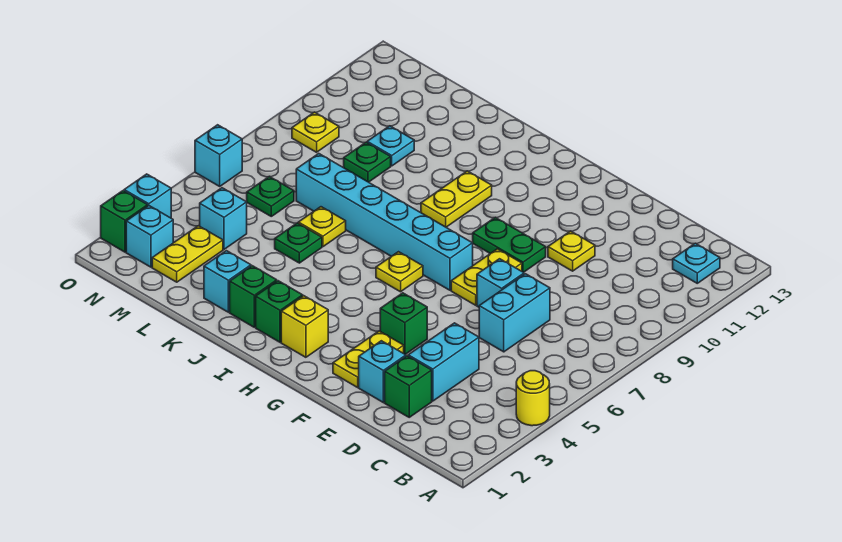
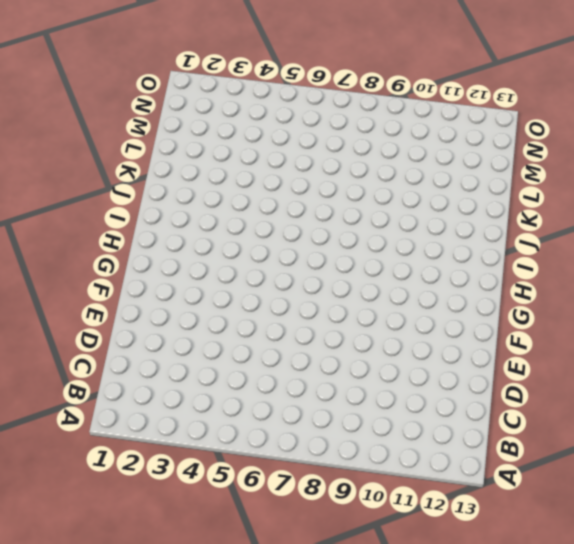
none -> yellow round brick A4 level 1
none -> cyan plate B12 level 1
none -> green brick D2 level 1
none -> cyan brick D3:D4 level 1

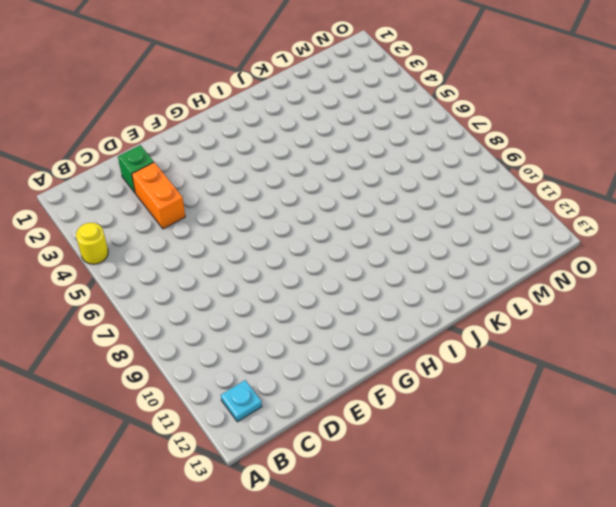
orange brick D3:D4 level 1 -> cyan brick D3:D4 level 1
none -> cyan brick D6:D7 level 1
none -> cyan brick E2 level 1
none -> cyan brick E7 level 1
none -> yellow plate E10 level 1

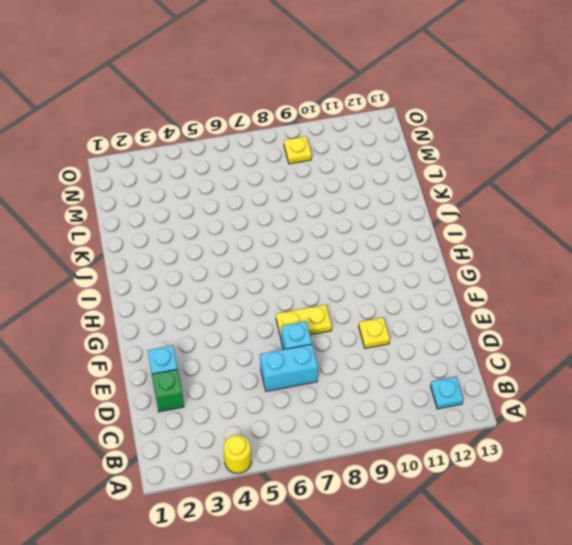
none -> cyan brick D3:D4 level 1
none -> yellow plate F2:F3 level 1
none -> green brick F4 level 1
none -> green plate F9:G9 level 1

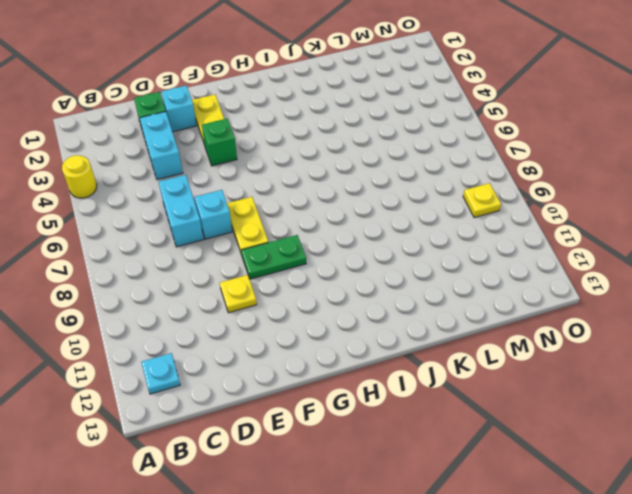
none -> cyan brick G7:L7 level 1
none -> yellow brick H2 level 1
none -> yellow plate H6 level 1
none -> green brick I2 level 1

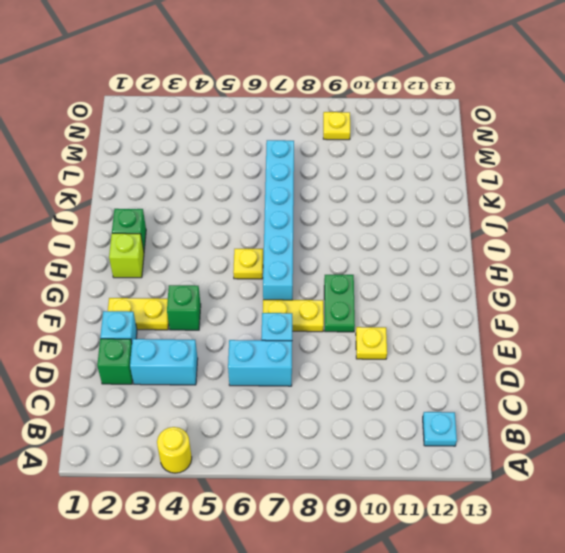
lime brick H2 level 1 -> yellow brick H2 level 1
none -> yellow plate I9:I10 level 1
none -> green brick J2 level 1
none -> cyan brick K2 level 1
none -> green plate K5 level 1

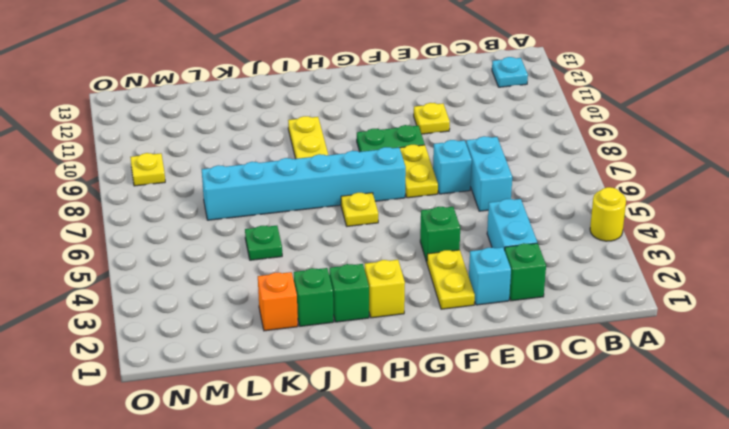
orange brick K2 level 1 -> cyan brick K2 level 1
none -> yellow plate K6 level 1
none -> green plate L9 level 1
none -> cyan plate L10 level 1
none -> yellow plate M2:M3 level 1

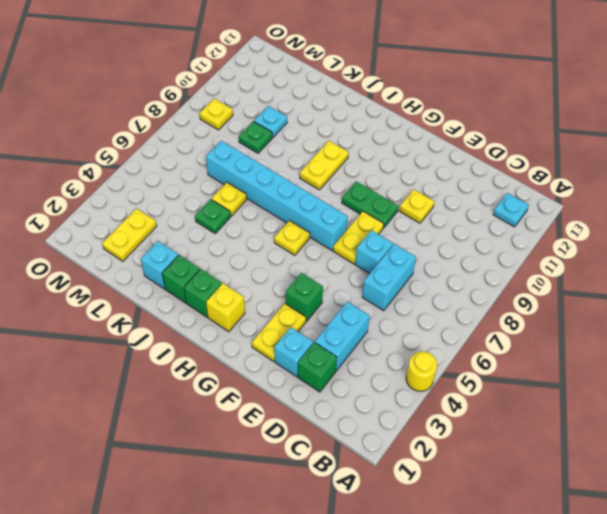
none -> cyan brick M4 level 1
none -> green plate M6 level 1
none -> cyan brick N2 level 1
none -> green brick O2 level 1

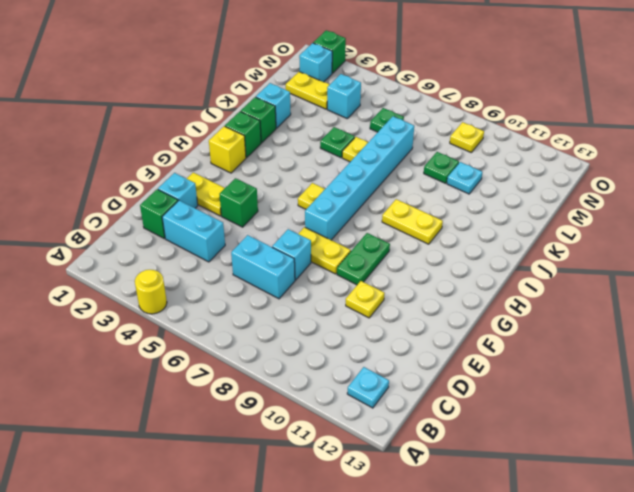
none -> cyan brick O3 level 1
none -> cyan brick O6 level 1

